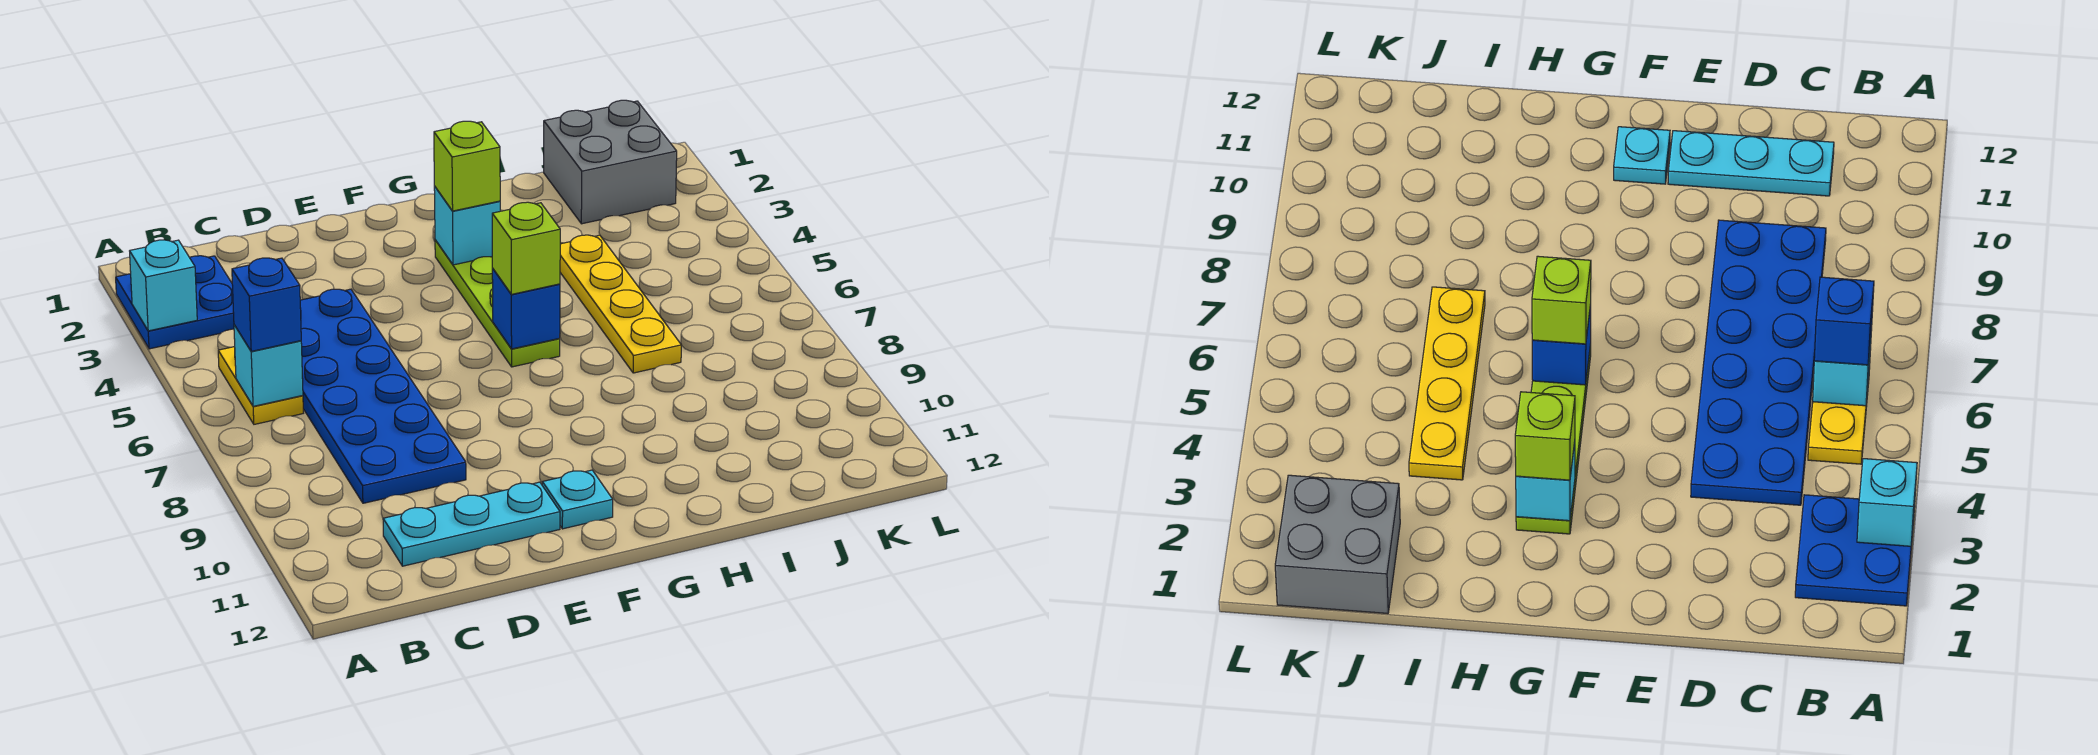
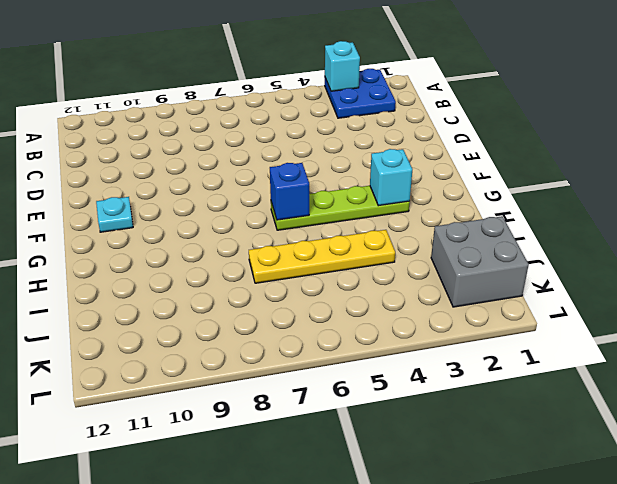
none -> yellow plate B5:B6 level 1
none -> blue plate C4:D9 level 1
none -> cyan plate C11:E11 level 1

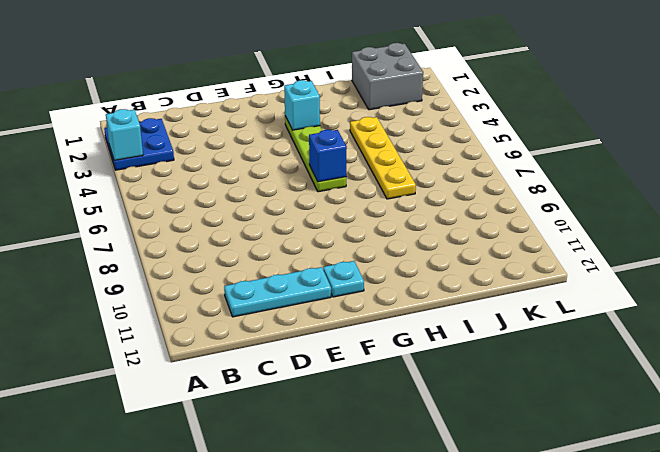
none -> yellow plate B5:B6 level 1
none -> blue plate C4:D9 level 1
none -> cyan brick B6 level 2

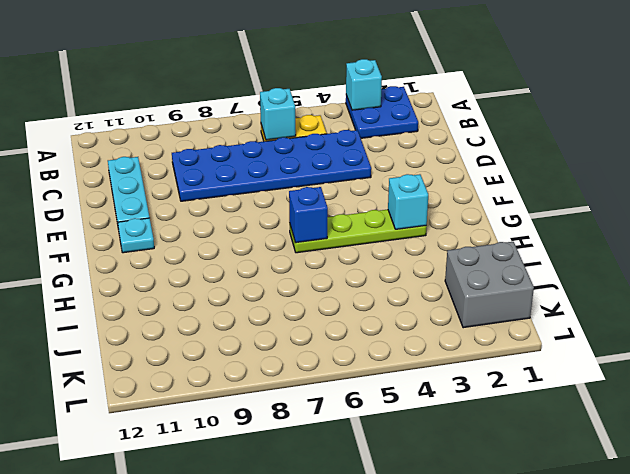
none -> yellow plate I4:I7 level 1
none -> blue brick B6 level 3
none -> lime brick G3 level 3

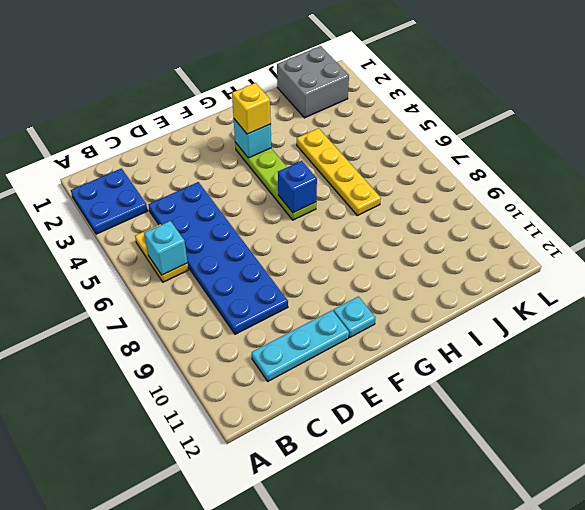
yellow brick G3 level 3 -> lime brick G3 level 3
none -> cyan brick A3 level 2
none -> blue brick B6 level 3
none -> lime brick G6 level 3

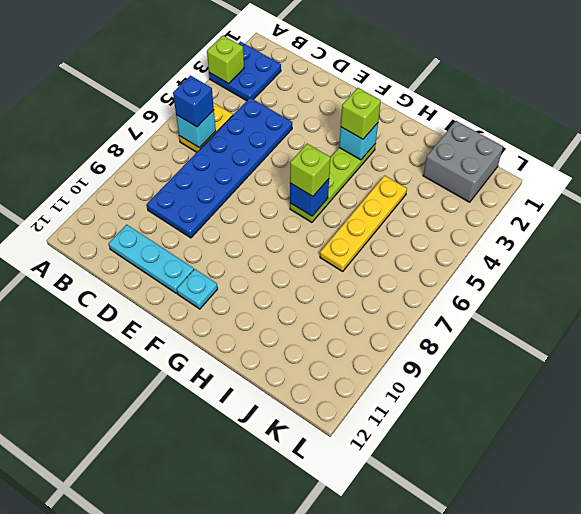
lime brick A3 level 2 -> cyan brick A3 level 2

